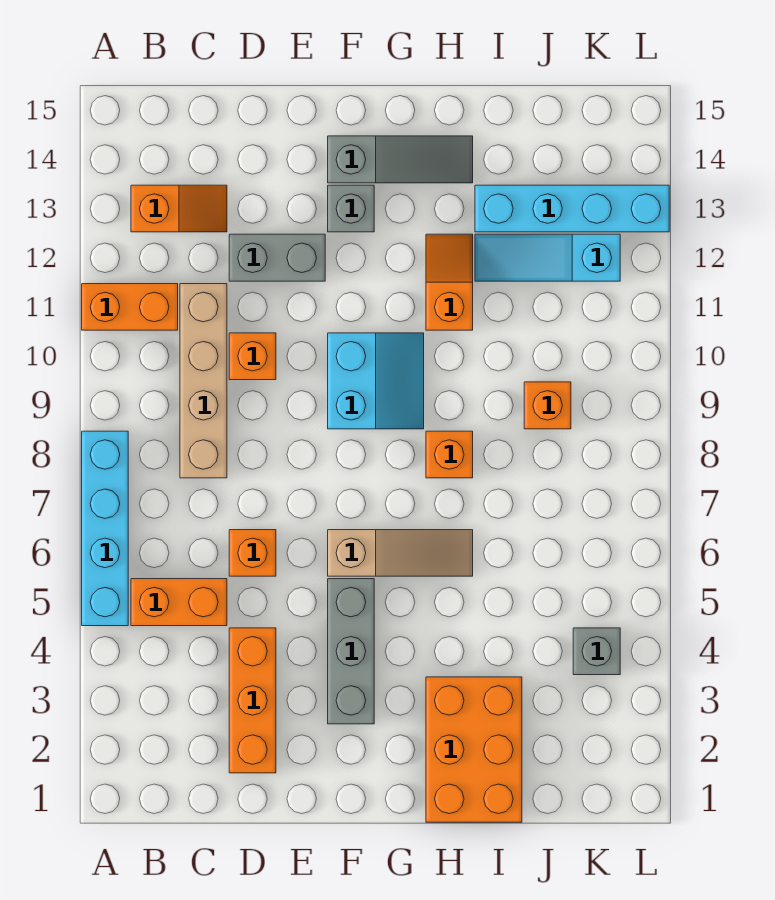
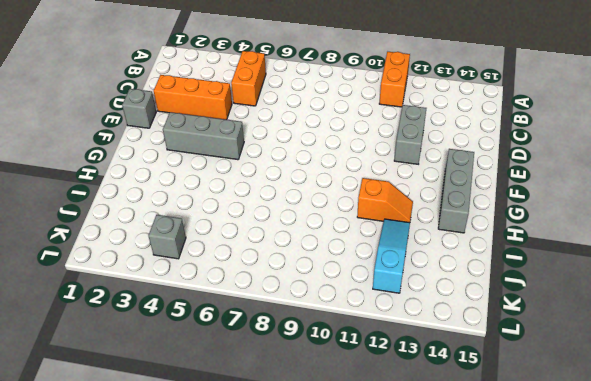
grey brick E1 level 1 -> grey brick F13 level 1
grey brick F14:H14 level 1 -> grey slope F14:H14 level 1 top F
none -> cyan brick A5:A8 level 1
none -> orange slope B13:C13 level 1 top B
none -> tan brick C8:C11 level 1

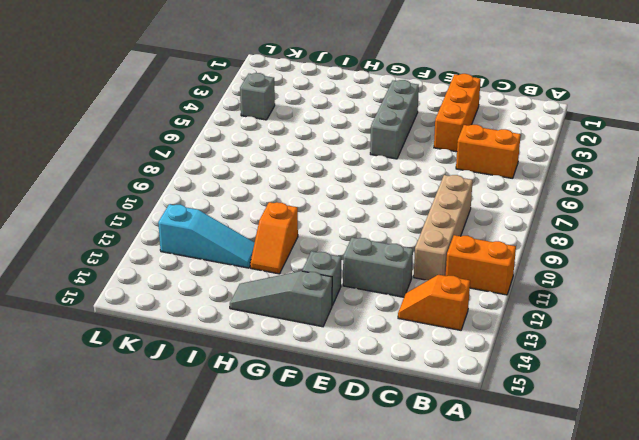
none -> cyan brick A5:A8 level 1
none -> orange brick D6 level 1
none -> orange brick D10 level 1

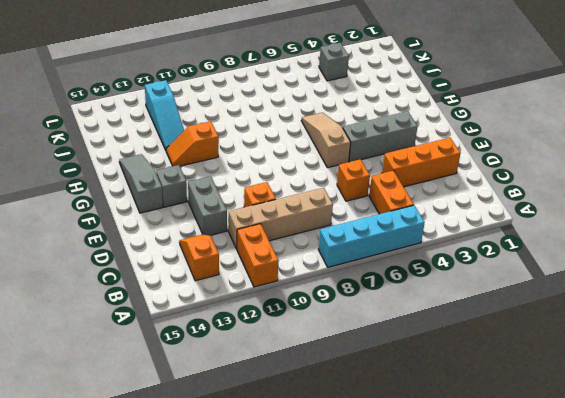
none -> cyan slope F9:G10 level 1 top F
none -> orange brick H1:I3 level 1
none -> orange brick H8 level 1

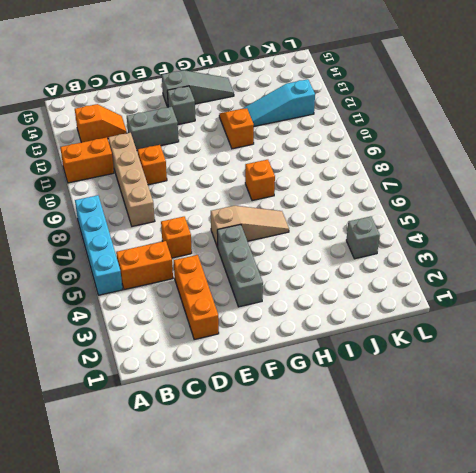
none -> cyan slope F9:G10 level 1 top F
none -> orange brick H1:I3 level 1
none -> cyan brick I13:L13 level 1

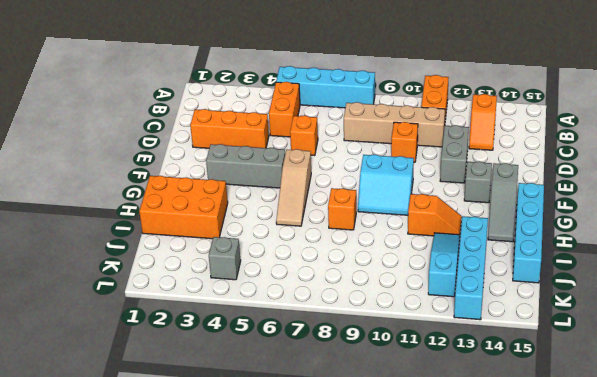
cyan brick G15:J15 level 1 -> none
none -> orange brick J9 level 1

